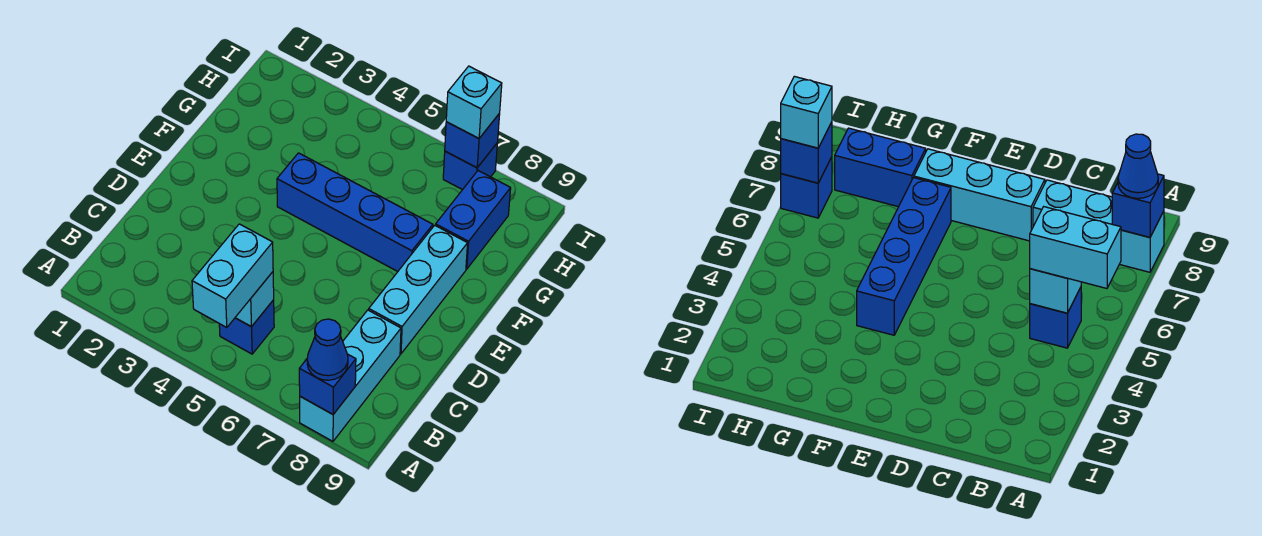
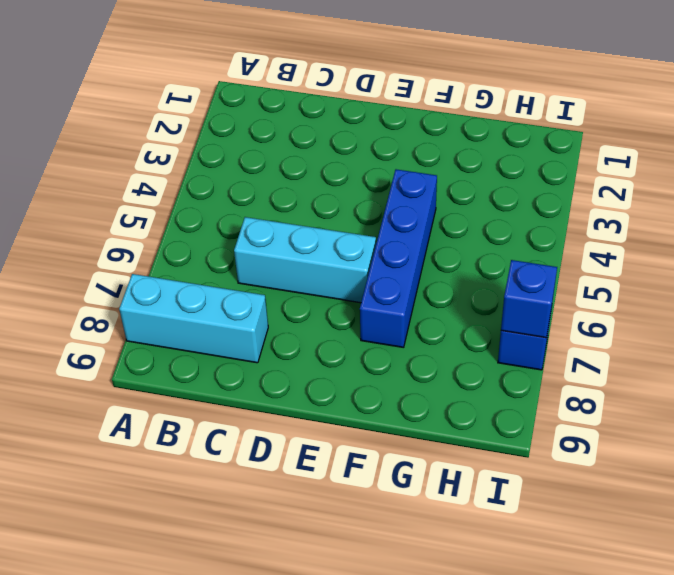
cyan brick C6:E6 level 1 -> cyan brick D8:F8 level 1
none -> blue brick B5 level 1
none -> blue brick G8:H8 level 1
none -> blue brick A8 level 2

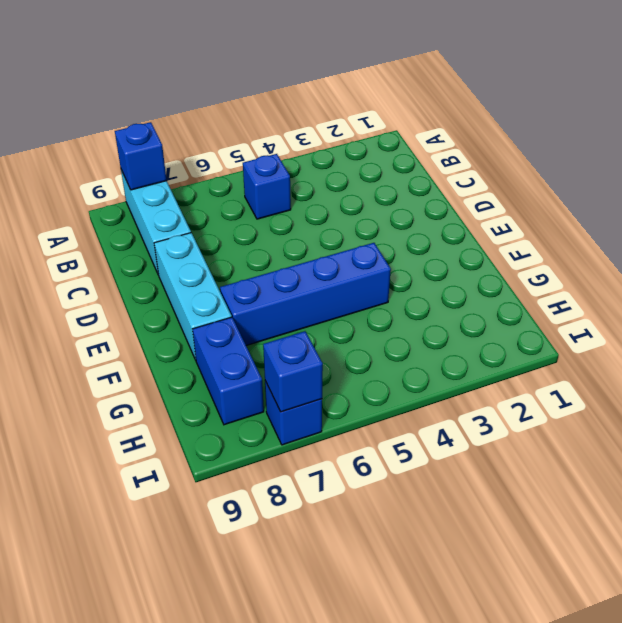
none -> cyan brick B5 level 2
none -> cyan brick A5:B5 level 3
none -> blue cone A8 level 3

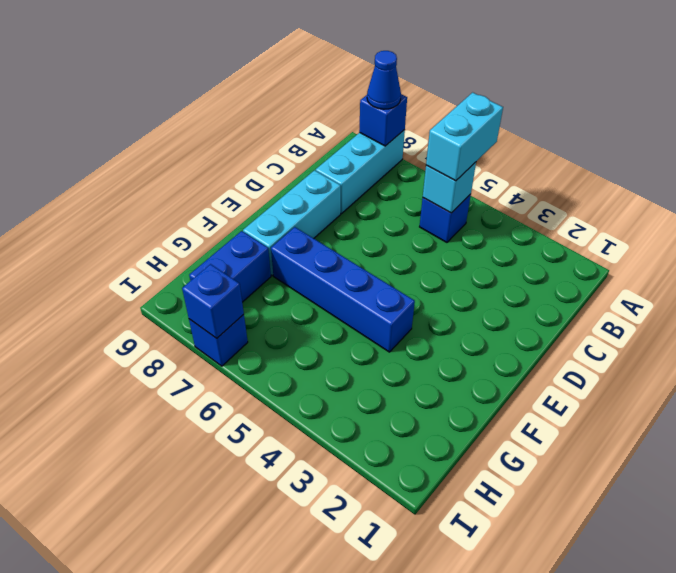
none -> cyan brick I7 level 3

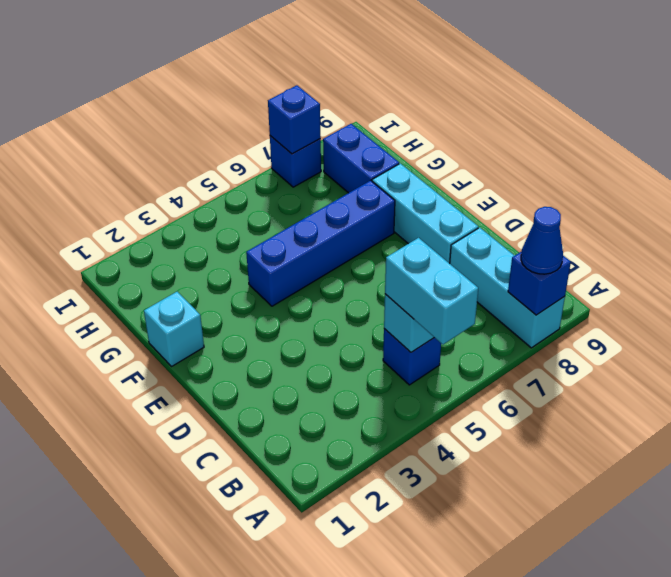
cyan brick F1 level 1 -> cyan brick I7 level 3

